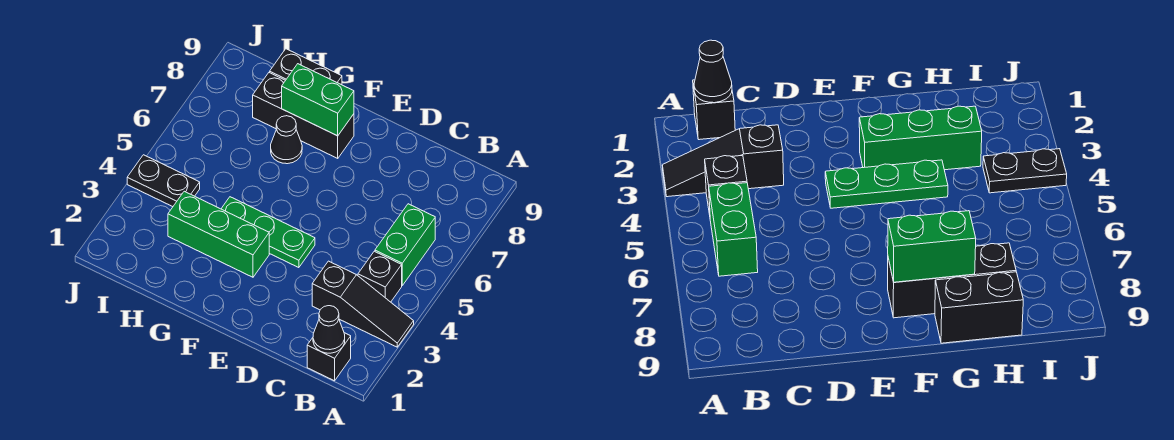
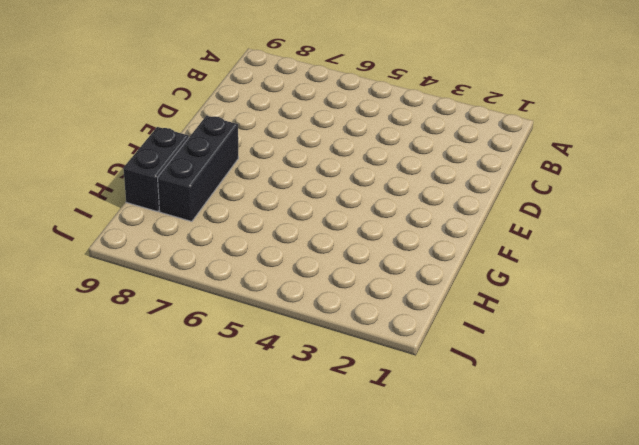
none -> black slope A3:C3 level 1 top C
none -> black brick B1 level 1
none -> black brick B4 level 1

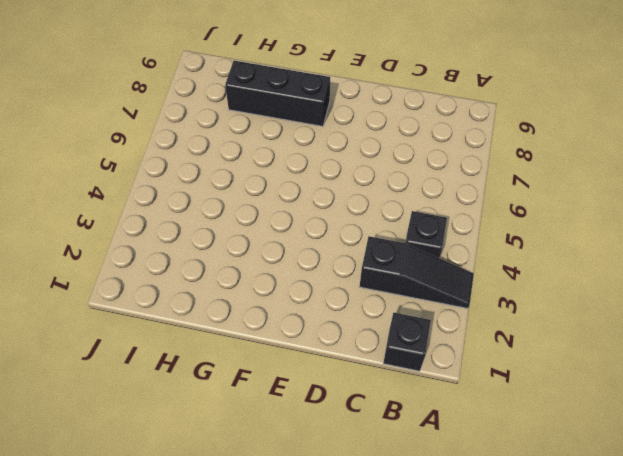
none -> green brick B5:B6 level 1
none -> green plate E4:G4 level 1
none -> green brick F3:H3 level 1

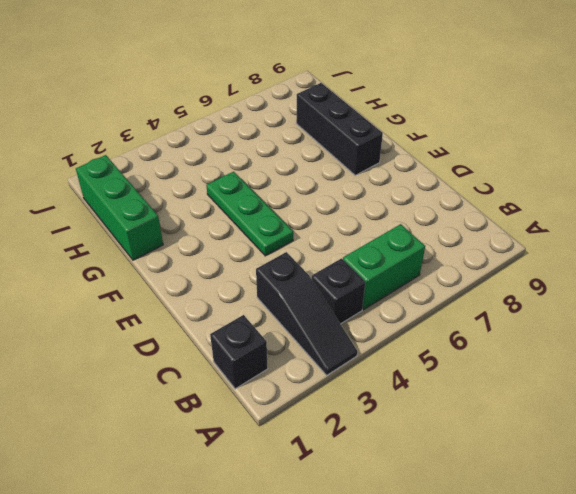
green brick G1:I1 level 1 -> green brick F3:H3 level 1
none -> black cone G7 level 1
none -> black brick G9:H9 level 1
none -> black plate I4:J4 level 1

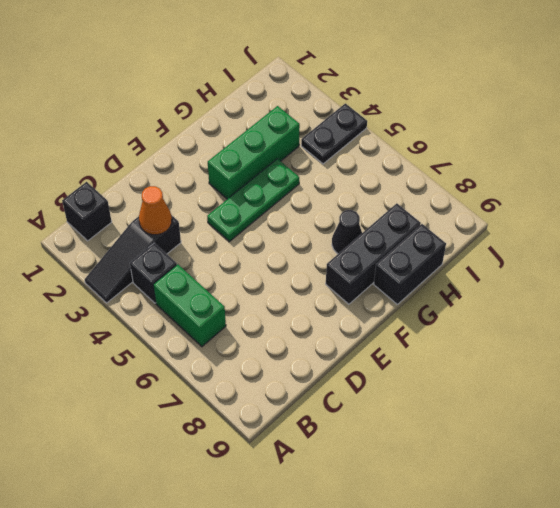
orange cone C3 level 2 -> none
none -> black cone B1 level 2
none -> green brick F8:G8 level 2

